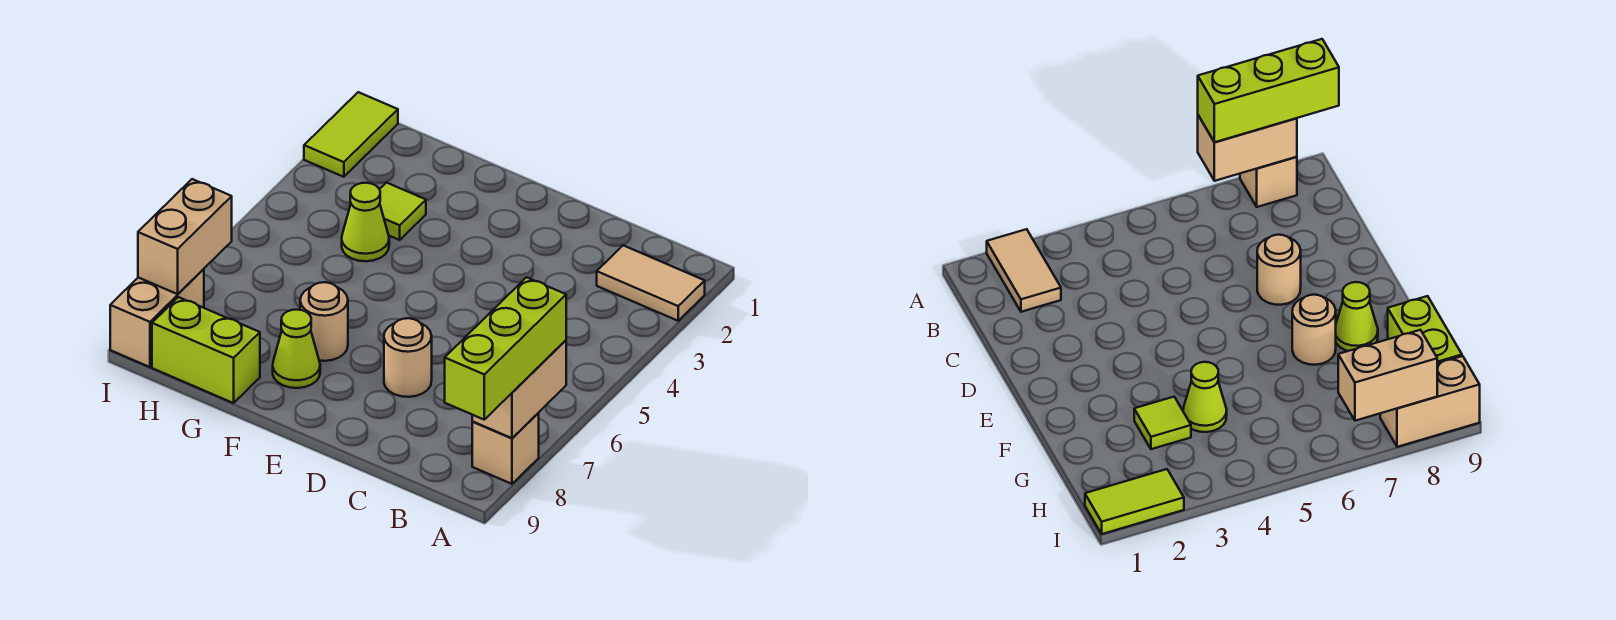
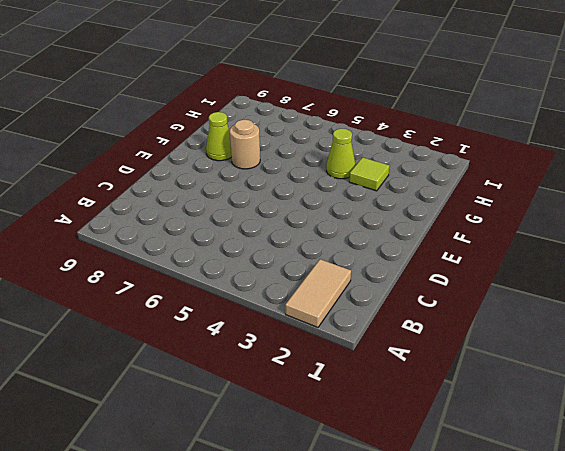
none -> tan brick A8 level 1
none -> tan round brick D7 level 1
none -> lime brick G9:H9 level 1

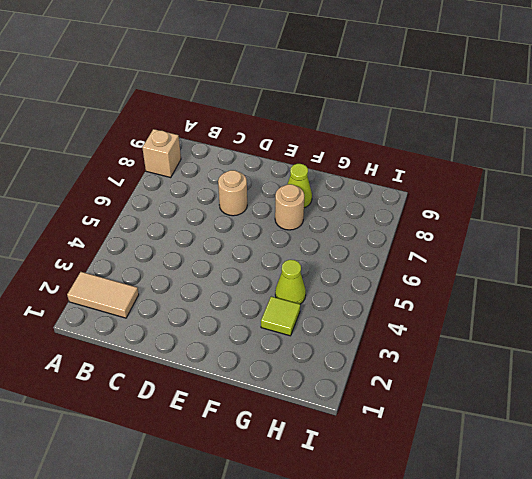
none -> lime brick G9:H9 level 1
none -> lime tile I1:I2 level 1
none -> tan brick I8:I9 level 1

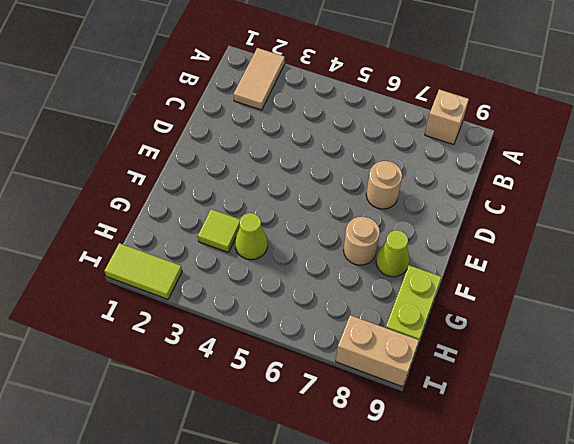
none -> tan brick A7:A8 level 2
none -> tan brick I7:I8 level 2
none -> lime brick A7:A9 level 3

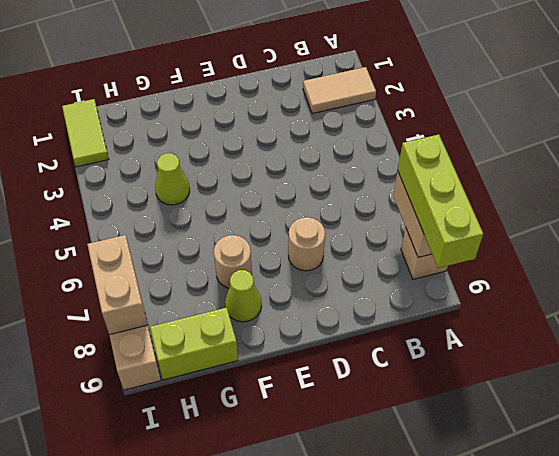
none -> lime tile G3 level 1

